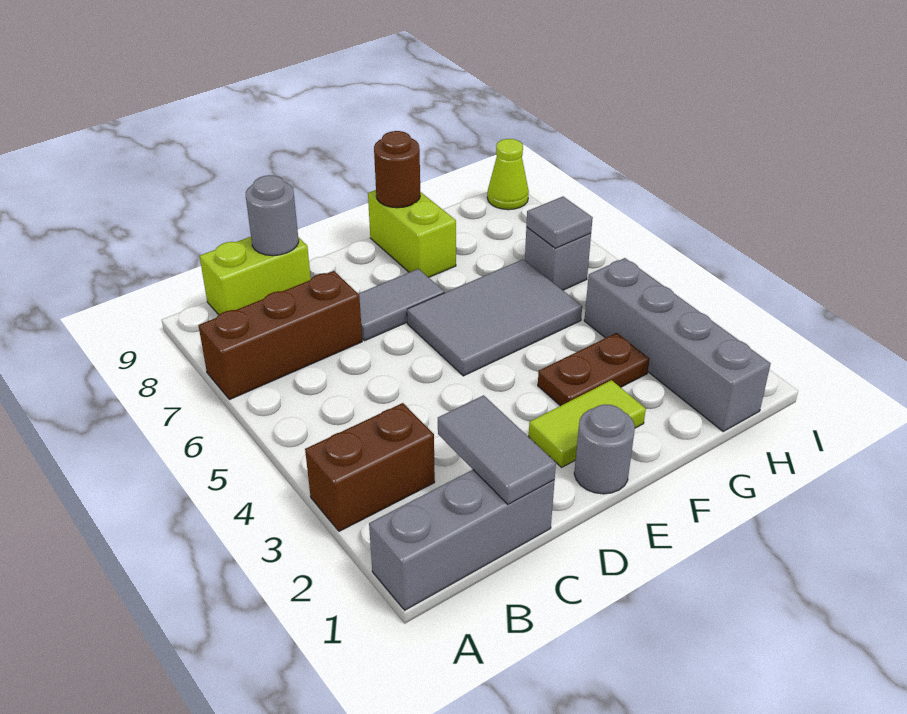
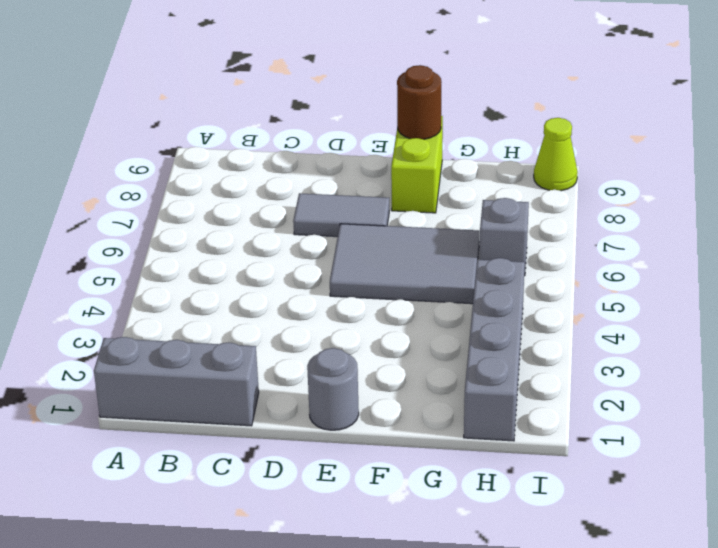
none -> brown brick A3:B3 level 1
none -> brown brick A7:C7 level 1
none -> lime brick B9:C9 level 1

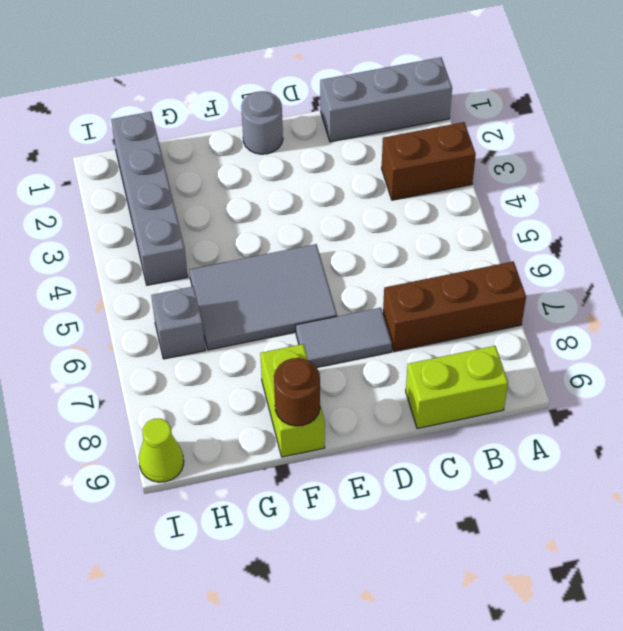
none -> lime tile E2:F2 level 1
none -> brown plate F3:G3 level 1
none -> grey tile C1:C2 level 2

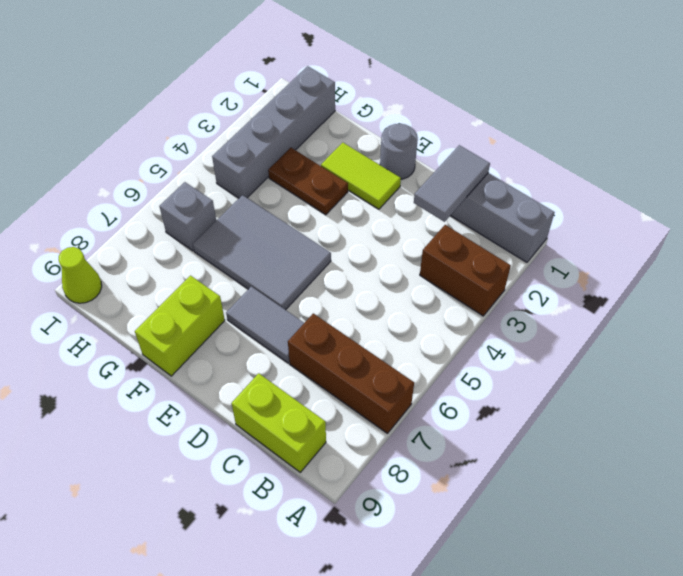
none -> grey round brick C9 level 2
none -> brown round brick F9 level 2
none -> grey tile H6 level 2

